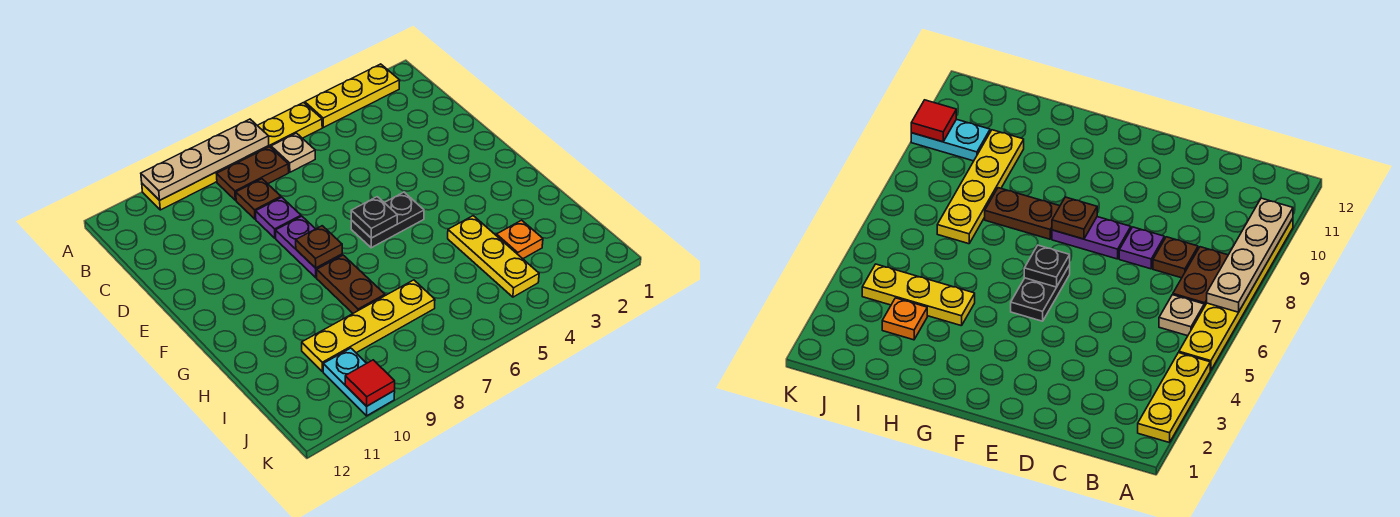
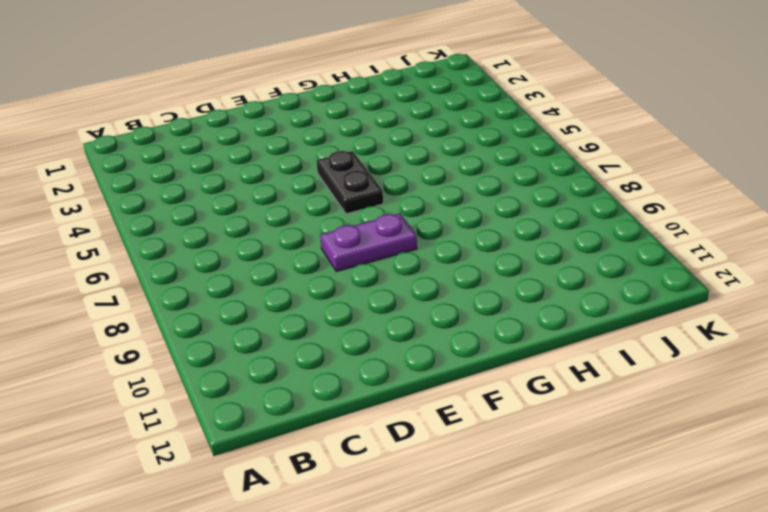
none -> yellow plate A2:A4 level 1
none -> yellow plate A5:A10 level 1
none -> tan plate B6 level 1

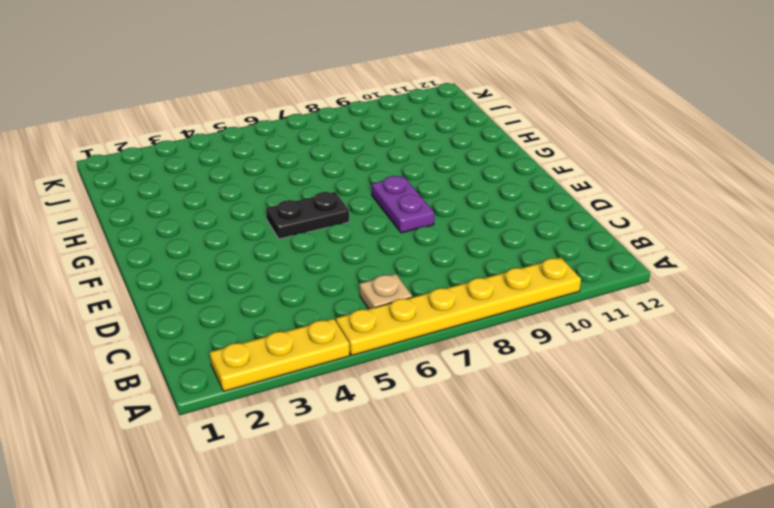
none -> brown plate B7:B8 level 1
none -> brown plate C8 level 1
none -> purple plate D8 level 1

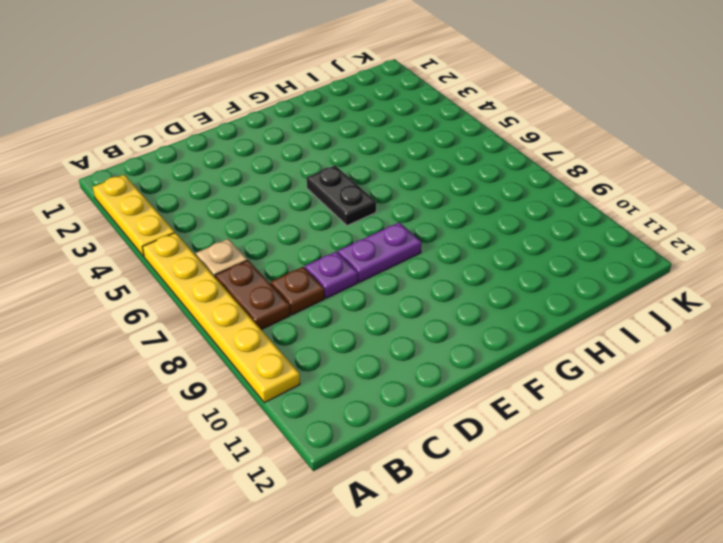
none -> brown plate G8:H8 level 1
none -> yellow plate H4:J4 level 1
none -> orange plate I3 level 1

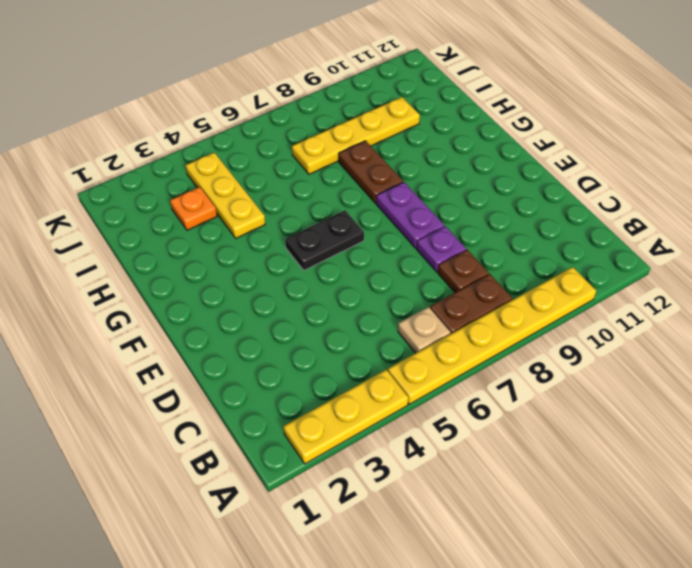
none -> cyan plate J10:K10 level 1
none -> tan plate A7:A10 level 2
none -> black plate F6 level 2

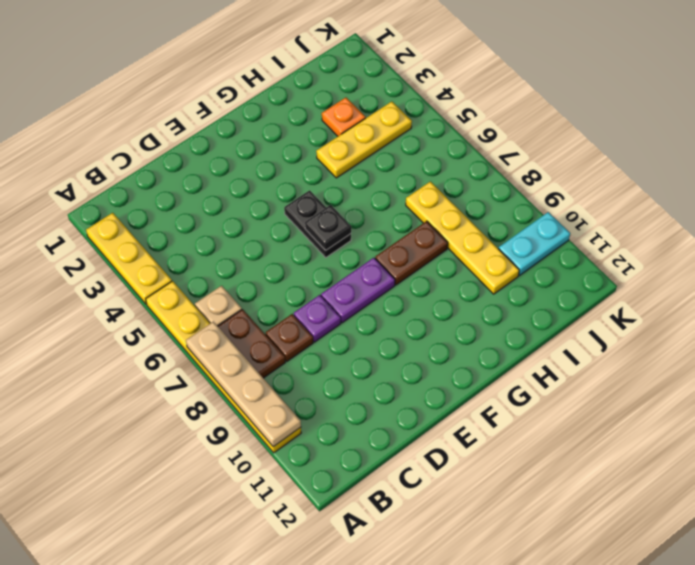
none -> brown plate F8 level 2
none -> red tile K10 level 2

